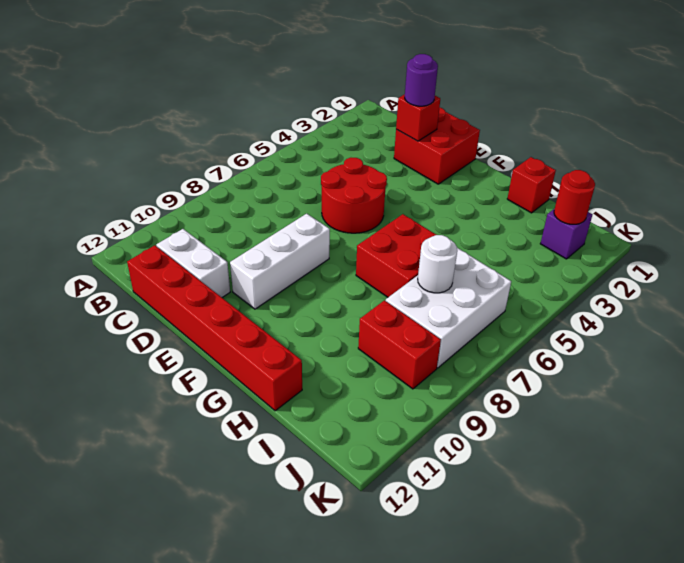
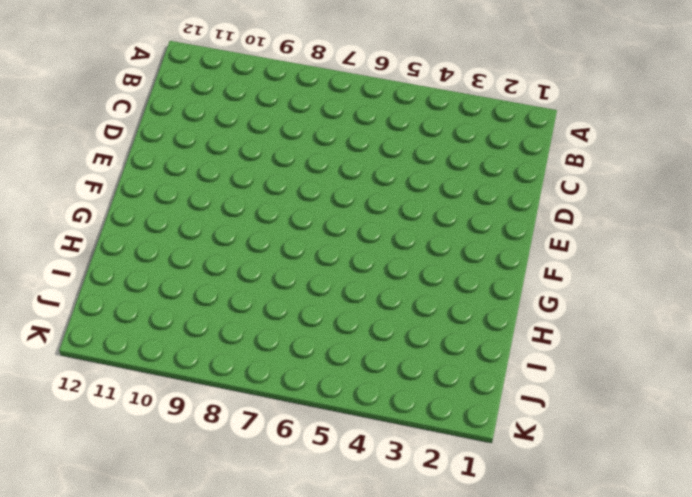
none -> white brick C11:D11 level 1
none -> red brick C12:H12 level 1
none -> red brick D1:E2 level 1

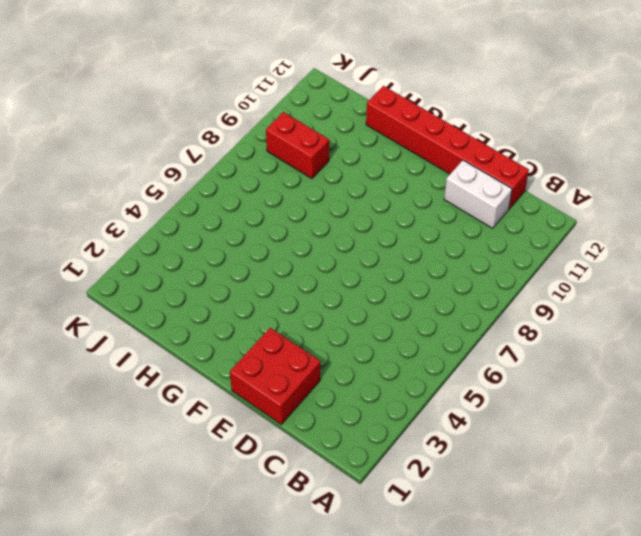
none -> red round brick D5:E6 level 1
none -> white brick E8:E10 level 1
none -> red brick G6:H7 level 1

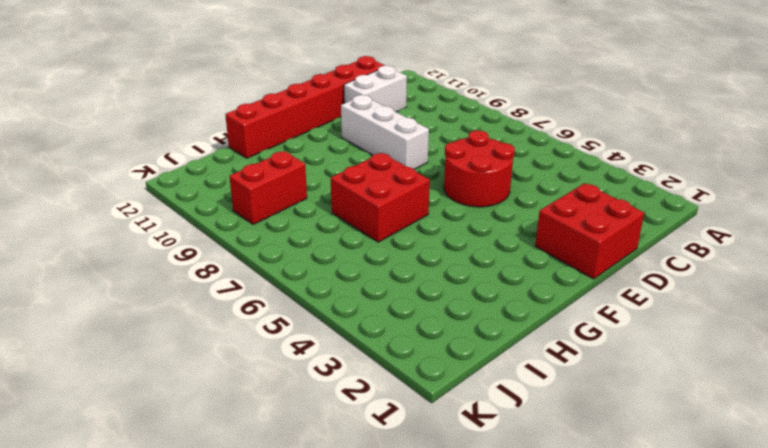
none -> red brick H1 level 1
none -> white brick I6:J8 level 1
none -> purple brick J2 level 1

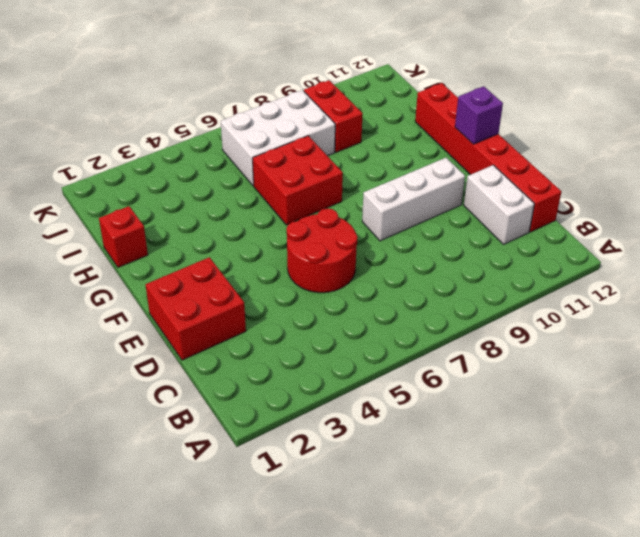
purple brick F12 level 2 -> purple brick J2 level 1
none -> red brick D2 level 2
none -> white round brick I7 level 2
none -> red round brick J2 level 2

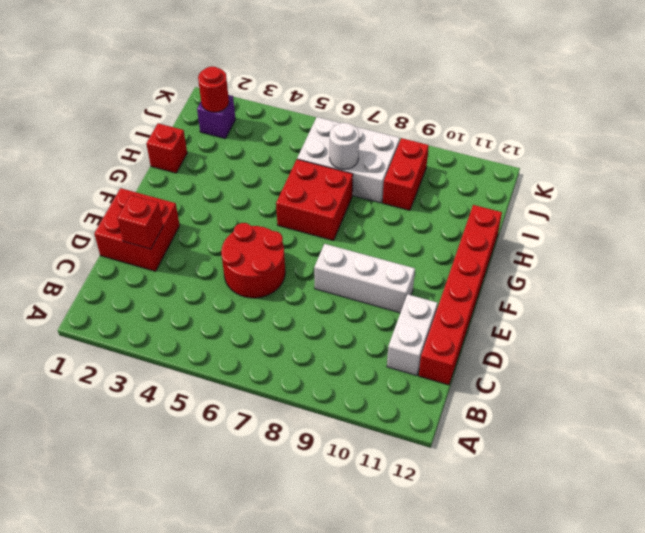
none -> purple round brick D2 level 3

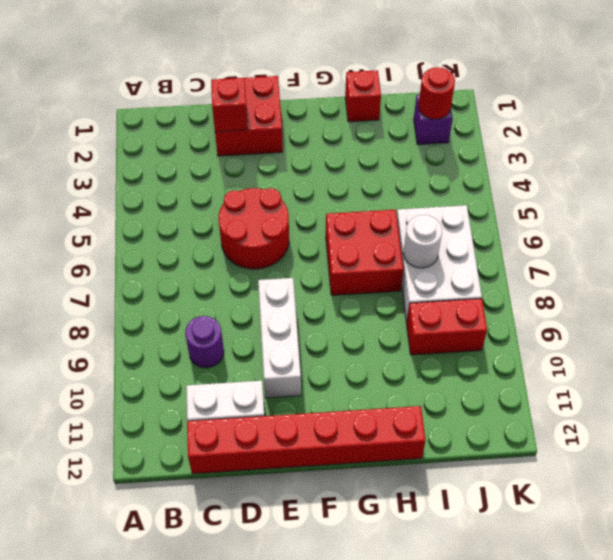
purple round brick C9 level 1 -> purple round brick D2 level 3

